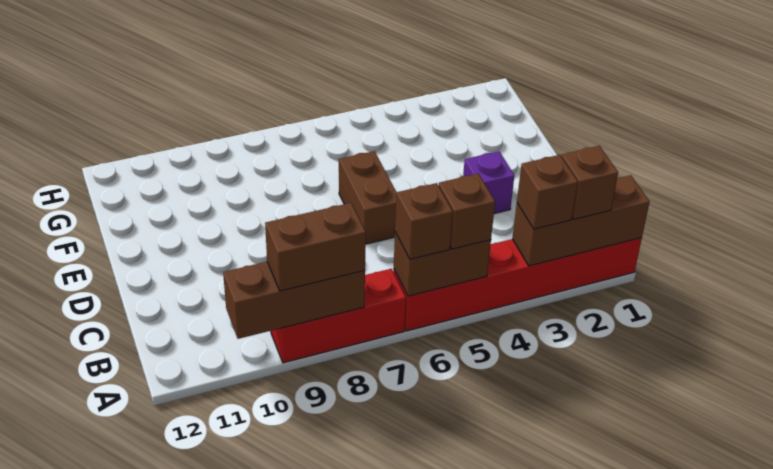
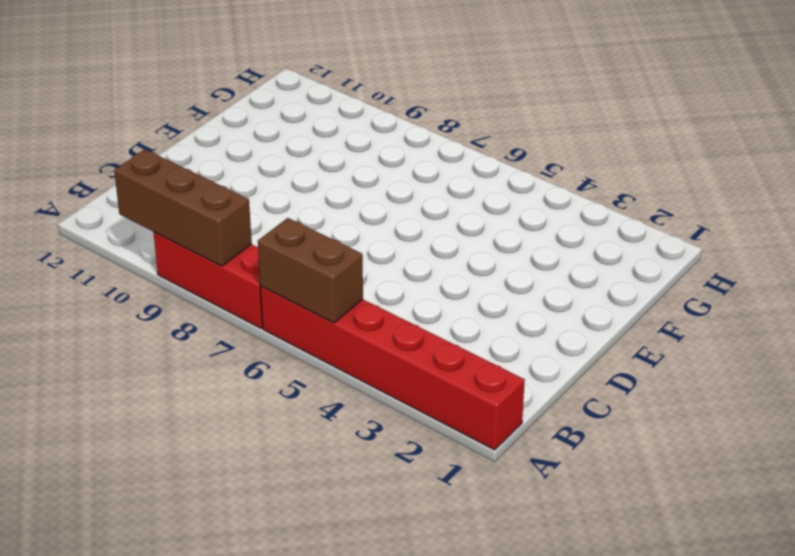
none -> purple brick D3 level 1
none -> brown brick D6:E6 level 1
none -> brown brick A1:A3 level 2

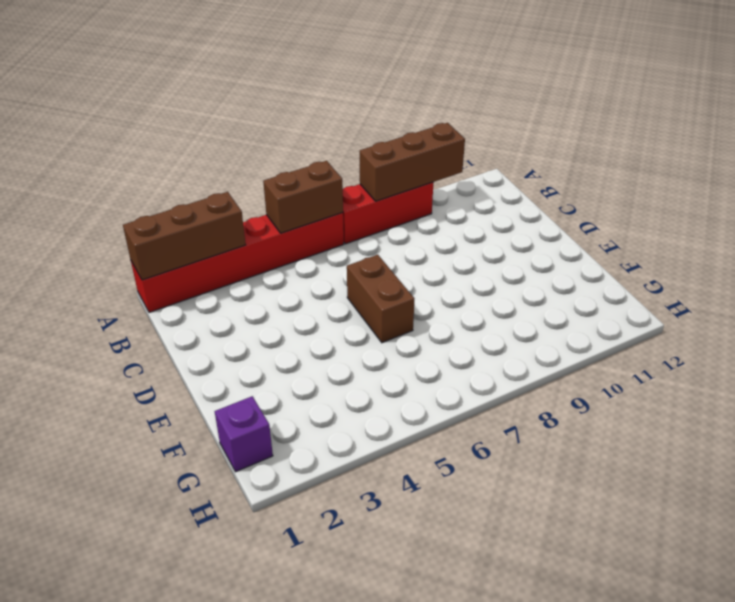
purple brick G1 level 1 -> purple brick D3 level 1
none -> brown brick A2 level 3
none -> brown brick A3 level 3
none -> brown brick A5 level 3

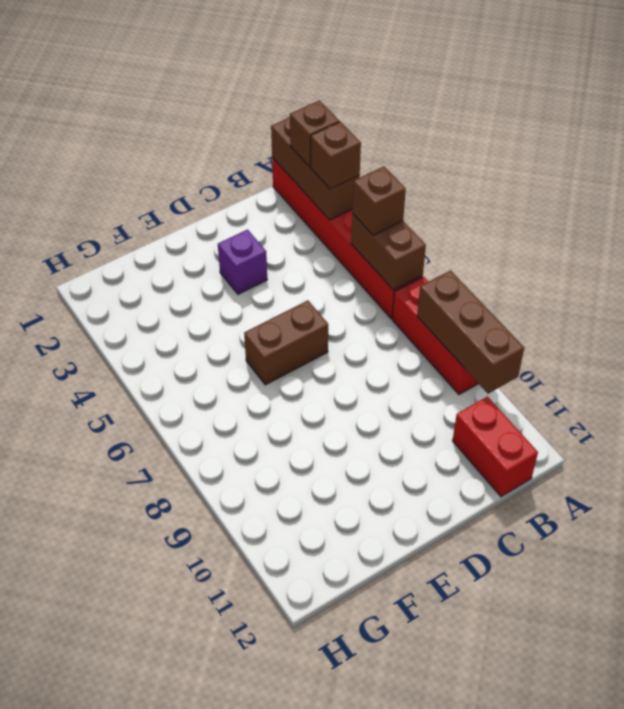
red brick B11:B12 level 1 -> none
none -> brown brick A6 level 3
none -> brown brick A8:A9 level 3

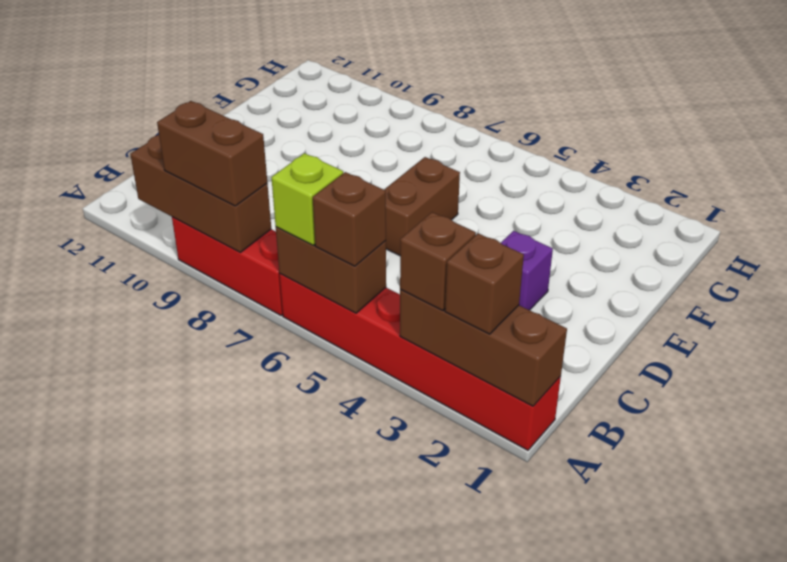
lime brick A6 level 3 -> brown brick A6 level 3

